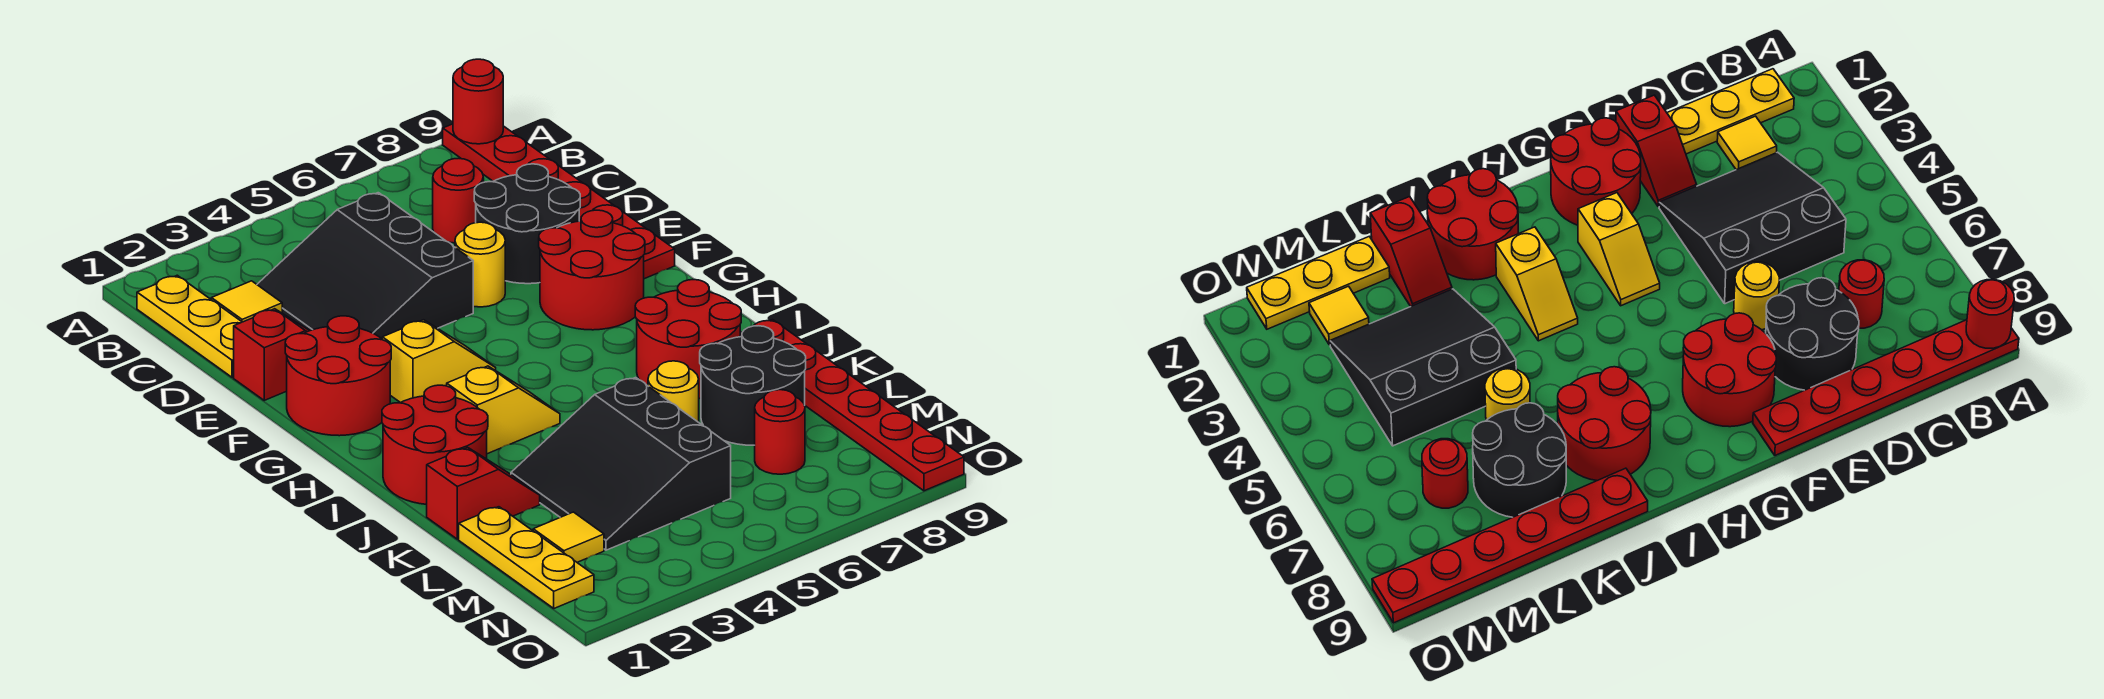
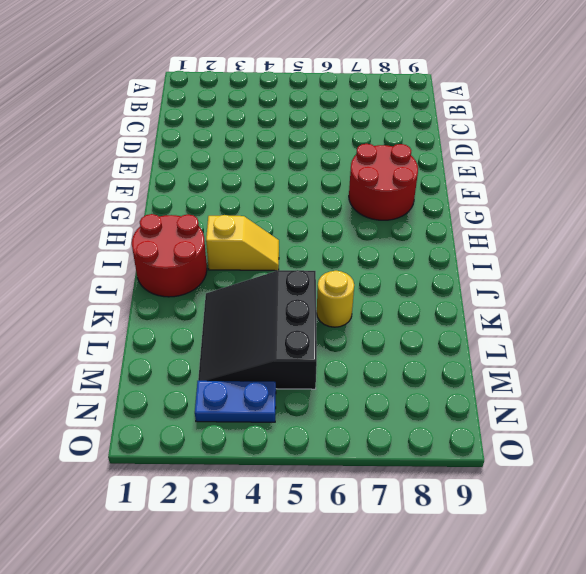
blue plate N3:N4 level 1 -> none
none -> red plate A9:F9 level 1
none -> yellow plate B1:D1 level 1
none -> yellow tile C2 level 1

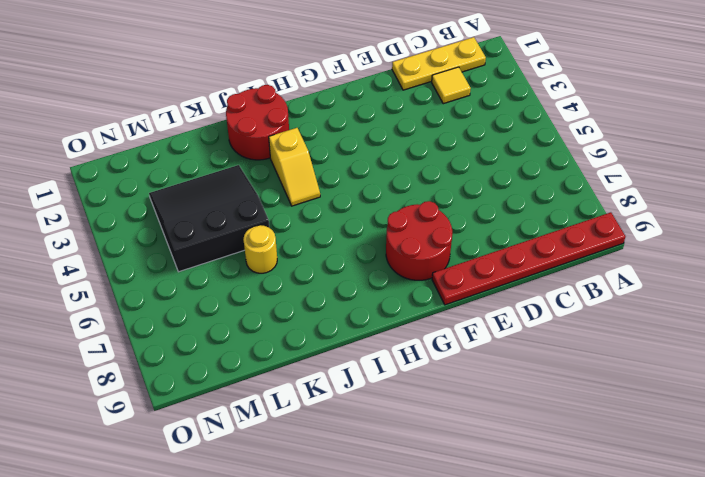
none -> black slope C3:E5 level 1 top 5
none -> red round brick C7 level 1
none -> black round brick D7:E8 level 1

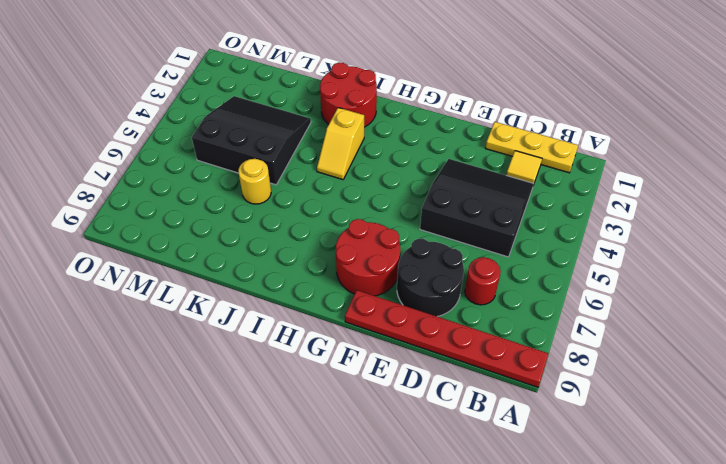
none -> red slope E1:E2 level 1 top 1
none -> yellow round brick E6 level 1
none -> red round brick F1:G2 level 1

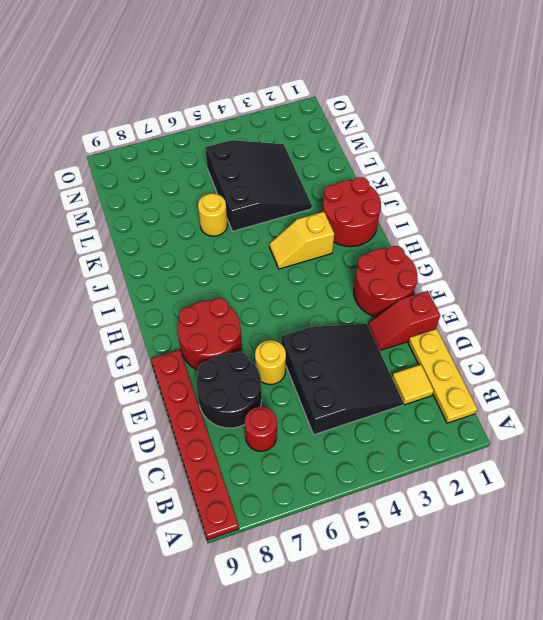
none -> yellow slope G3:G4 level 1 top 3
none -> red round brick I7:J8 level 1
none -> red plate J9:O9 level 1

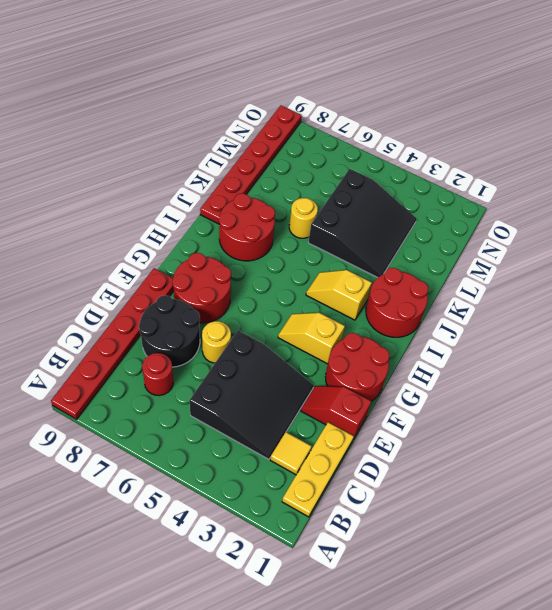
none -> red slope K1:K2 level 1 top 1
none -> black round brick K7:L8 level 1
none -> yellow plate L1:N1 level 1

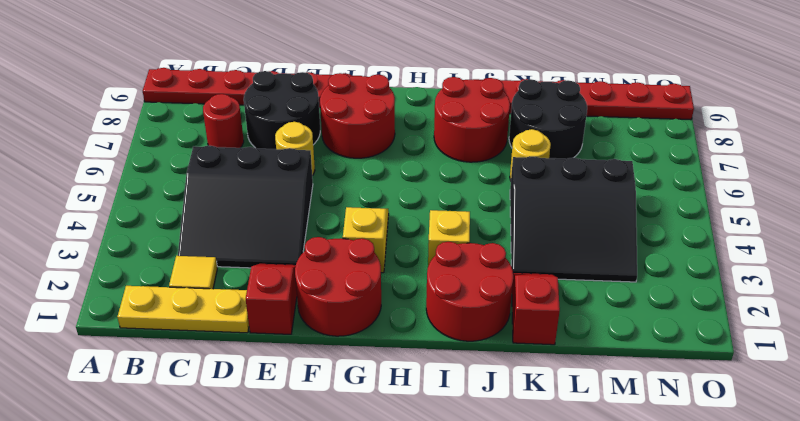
none -> yellow plate L1:N1 level 1
none -> yellow tile M2 level 1
none -> red round brick M7 level 1

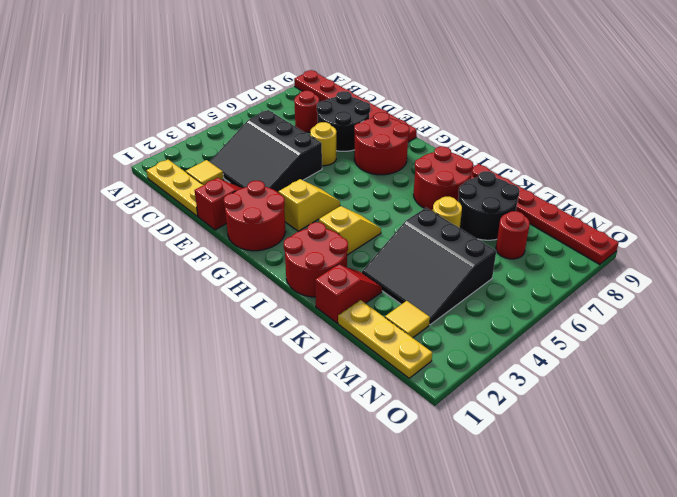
none -> red round brick A9 level 2

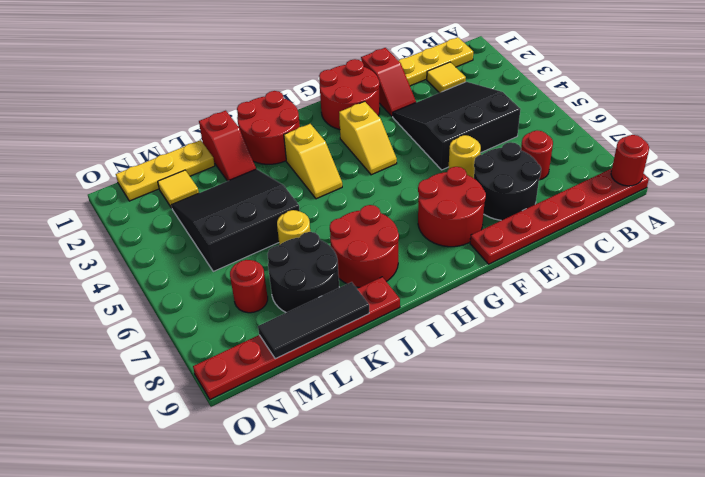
black tile K9:M9 level 2 -> none

